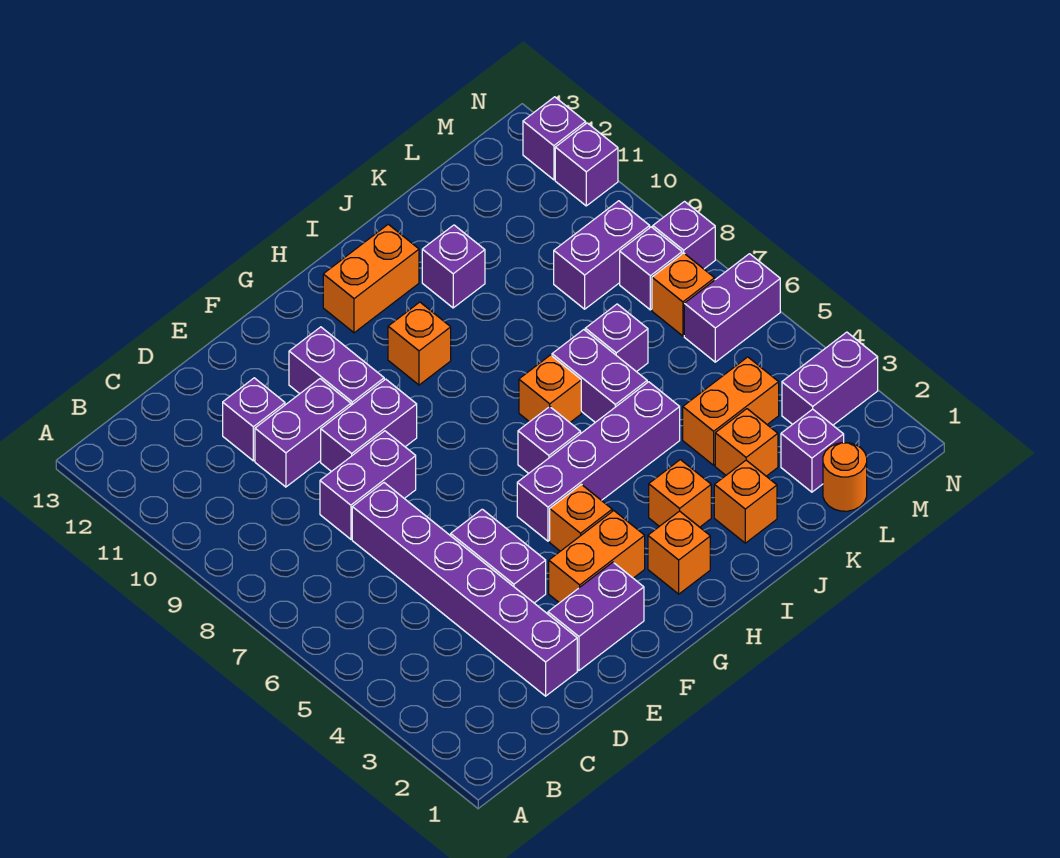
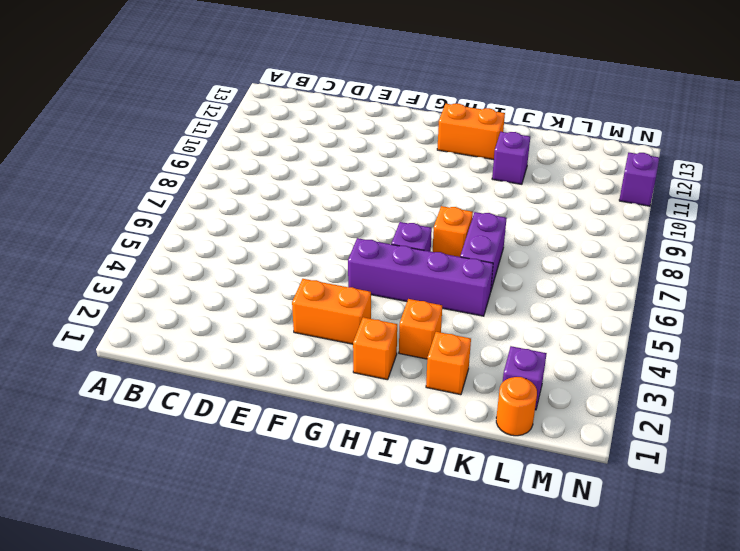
none -> purple brick D2:D7 level 1
none -> purple brick D8:E8 level 1
none -> purple brick D10:E10 level 1
none -> purple brick D11 level 1

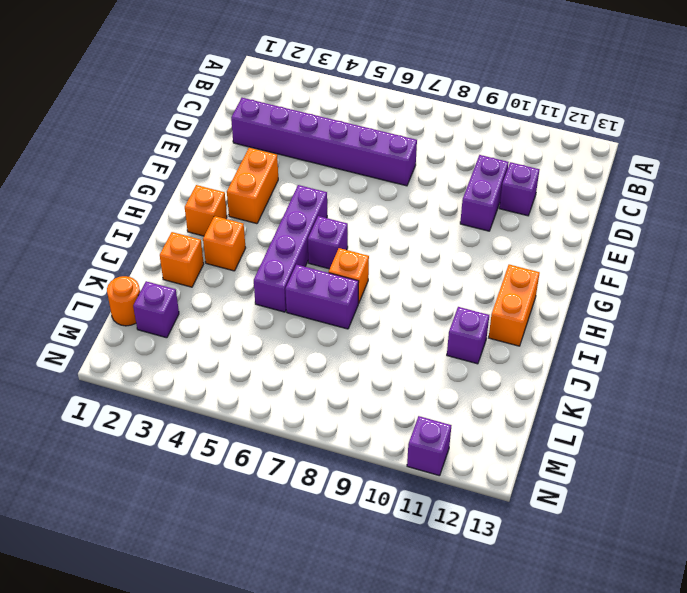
none -> purple brick D8:E8 level 1
none -> purple brick E2:F2 level 1
none -> purple brick E4:E5 level 1
none -> purple brick E9:F9 level 1

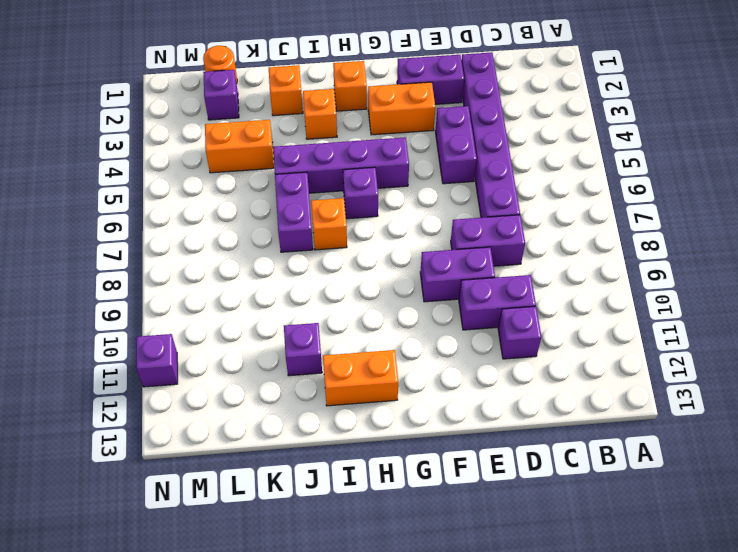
none -> purple brick F10:F11 level 1
none -> orange brick G4 level 1
none -> orange brick H10 level 1
none -> orange brick K3 level 1

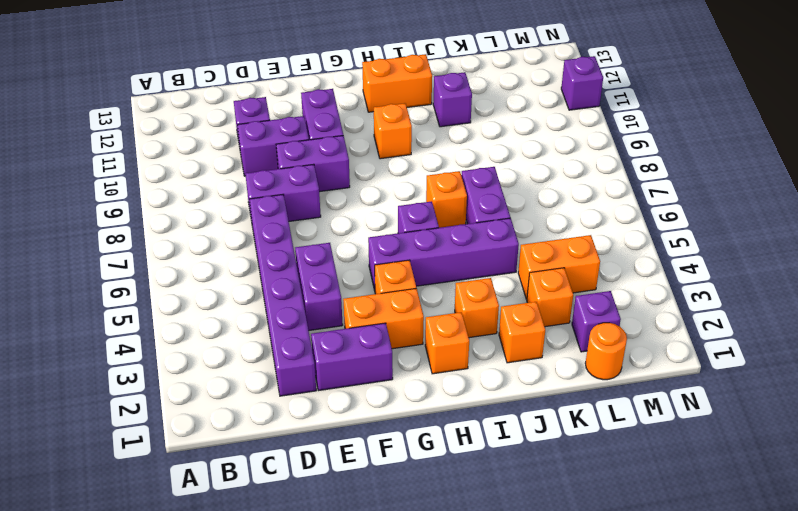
none -> purple brick K7 level 1
none -> purple brick L9:M9 level 1
none -> purple brick M3:N3 level 1
none -> purple brick M6:N6 level 1

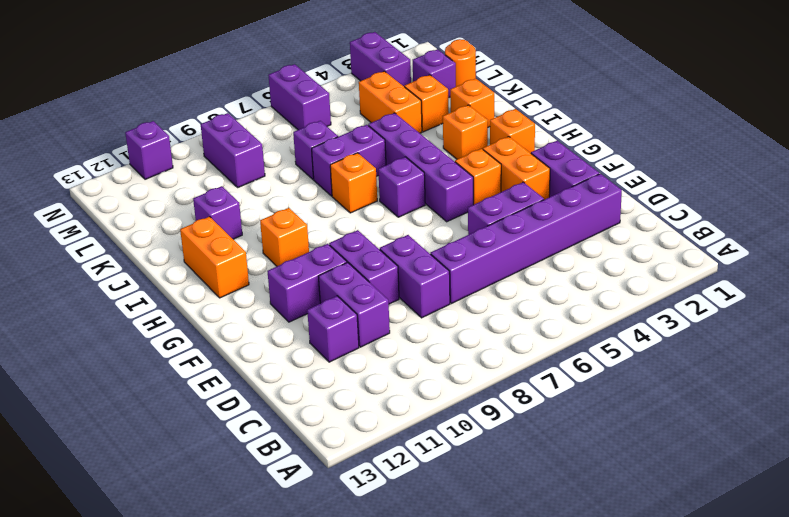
none -> orange brick M7 level 1
none -> purple brick M8 level 1
none -> purple brick N8 level 1
none -> purple brick N12 level 1

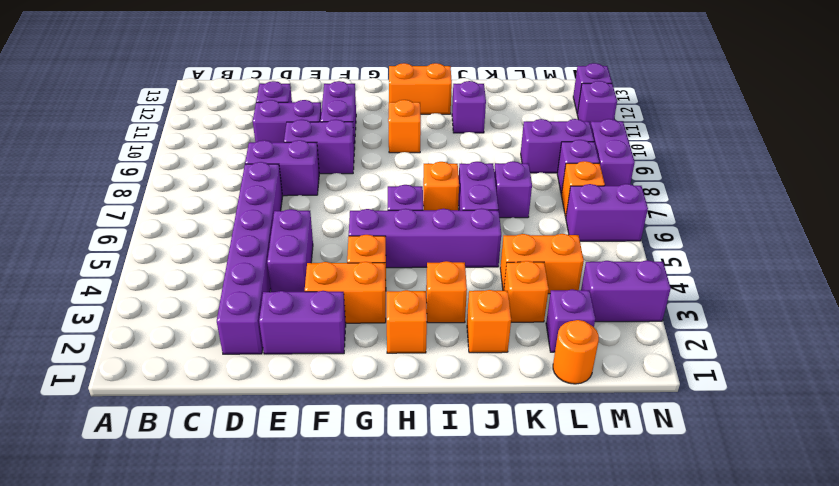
purple brick N8:N9 level 1 -> purple brick N8 level 1

